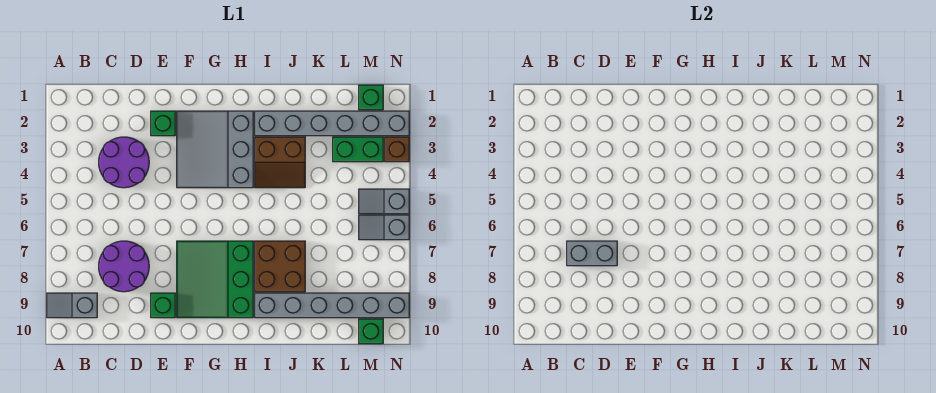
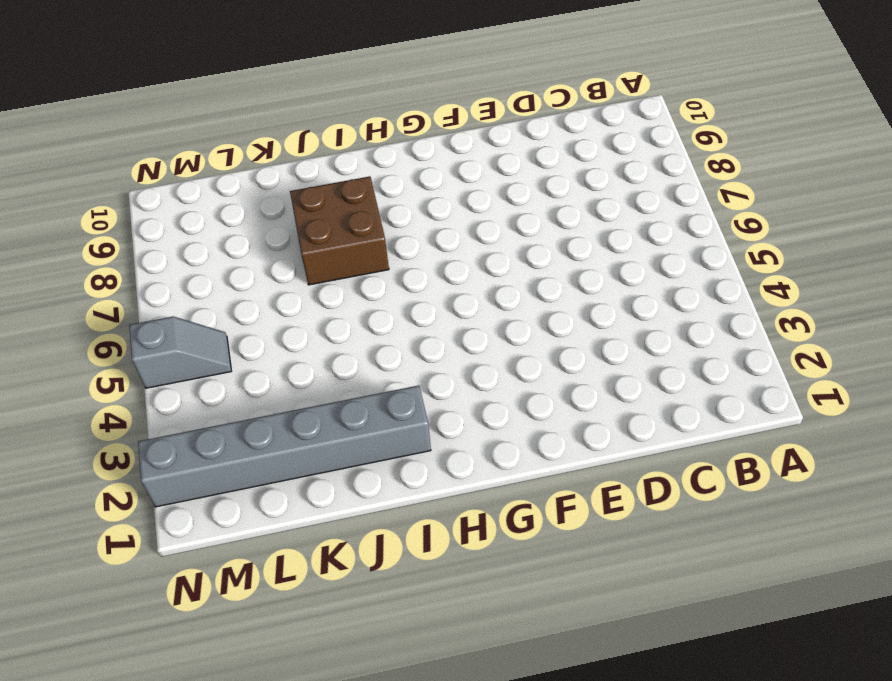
none -> grey slope A9:B9 level 1 top B
none -> purple round brick C3:D4 level 1
none -> purple round brick C7:D8 level 1

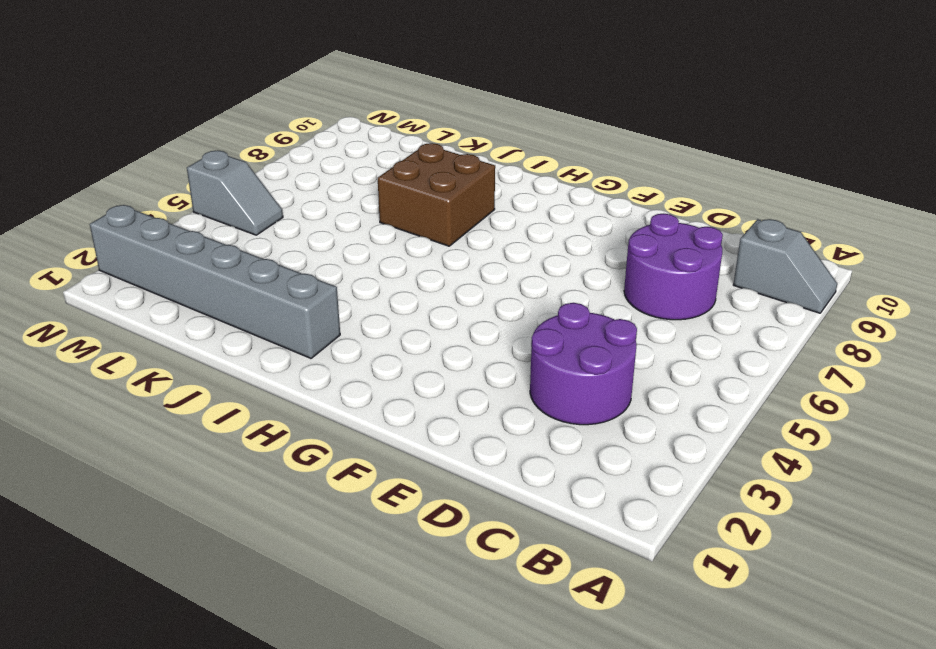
none -> green brick E2 level 1
none -> green brick E9 level 1
none -> grey slope F2:H4 level 1 top H

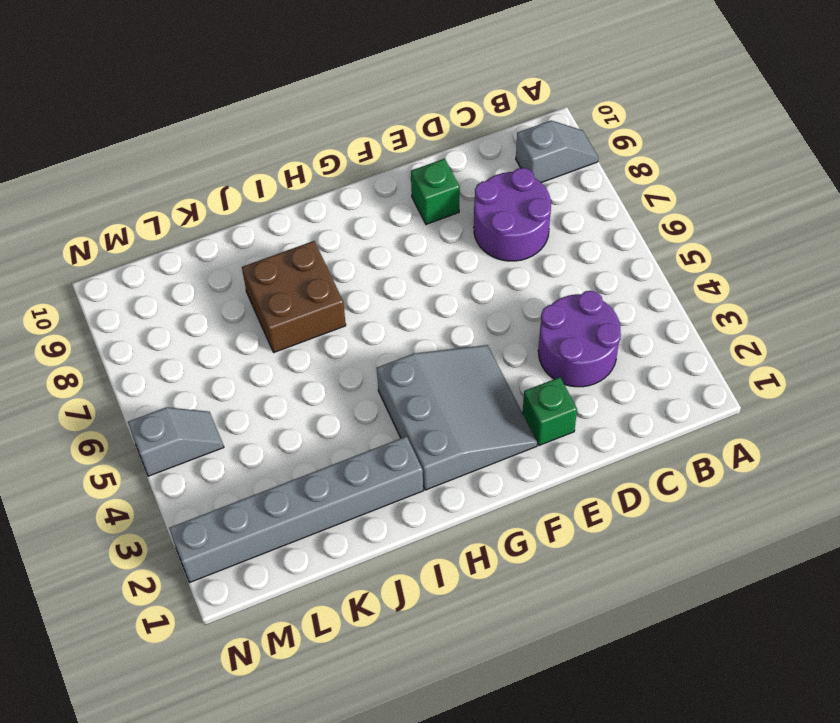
none -> green slope F7:H9 level 1 top H
none -> brown slope I3:J4 level 1 top 3
none -> grey brick I9:N9 level 1

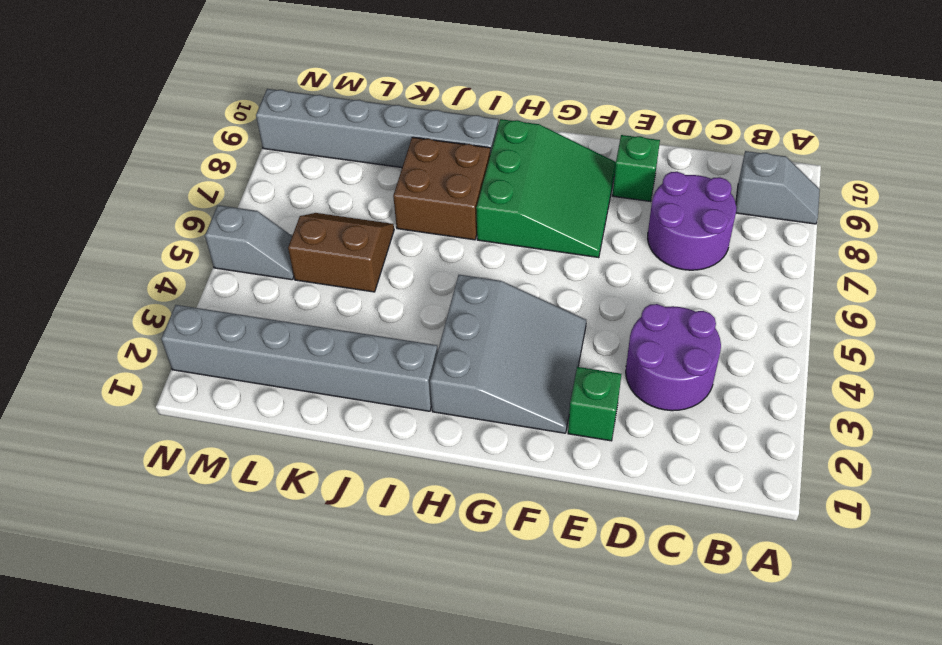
brown slope K5:L6 level 1 top 5 -> brown slope I3:J4 level 1 top 3
none -> green brick L3:M3 level 1
none -> green brick M1 level 1
none -> grey slope M6:N6 level 1 top N

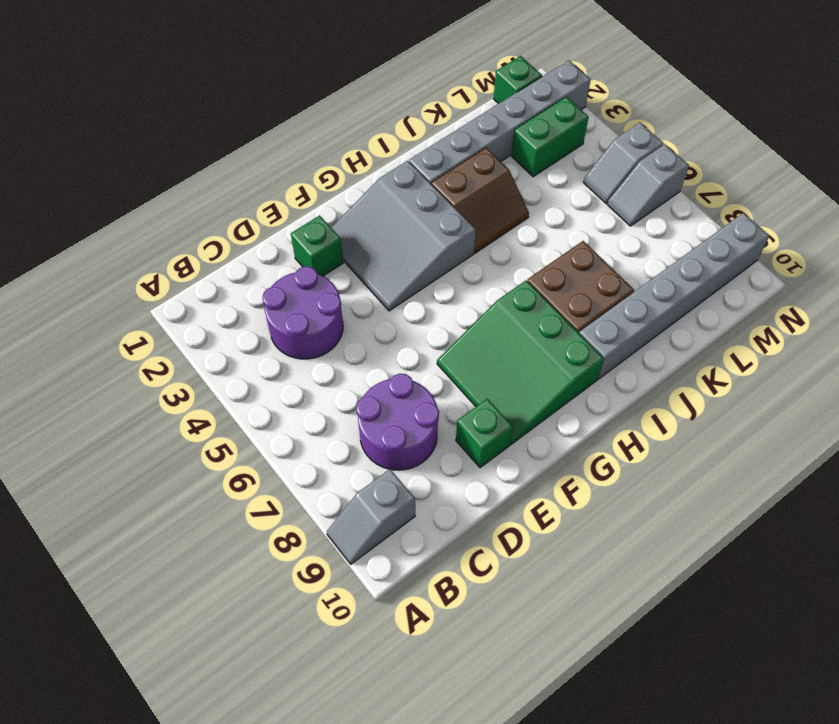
none -> green brick M10 level 1
none -> brown brick N3 level 1
none -> grey brick C7:D7 level 2

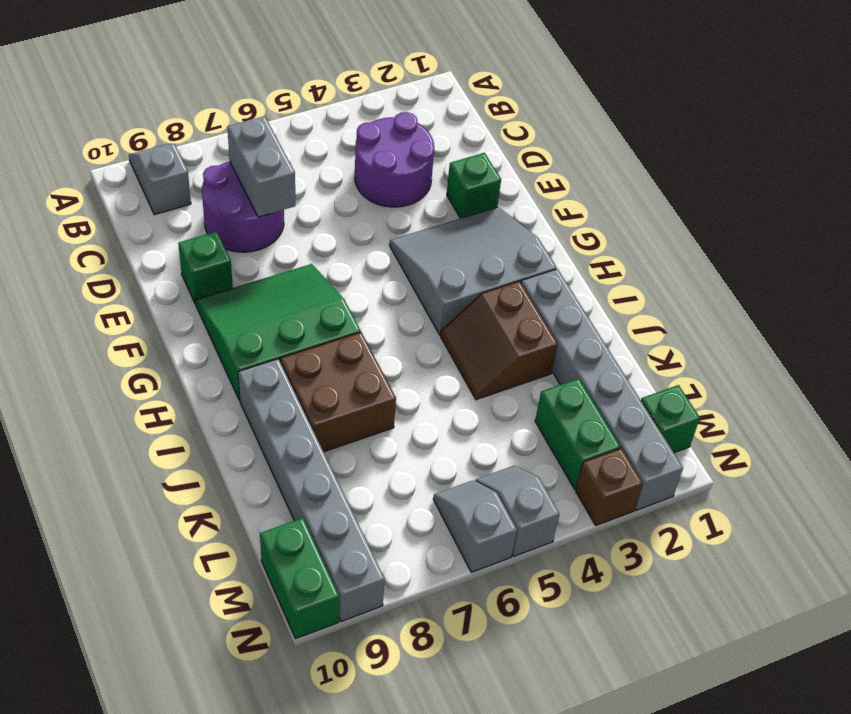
green brick M10:N10 level 1 -> green brick M10 level 1

